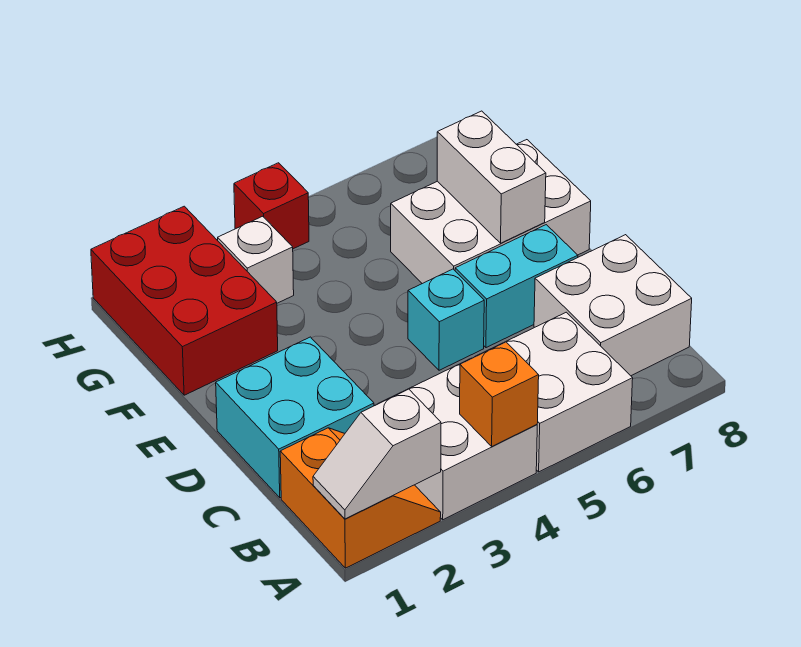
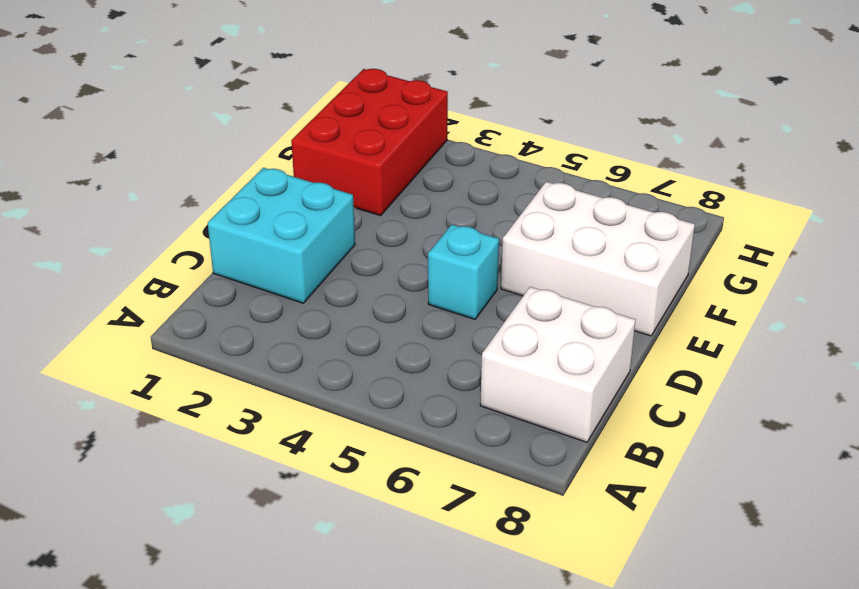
none -> orange slope A1:B2 level 1 top 1
none -> white brick A3:B4 level 1
none -> white brick A5:B6 level 1

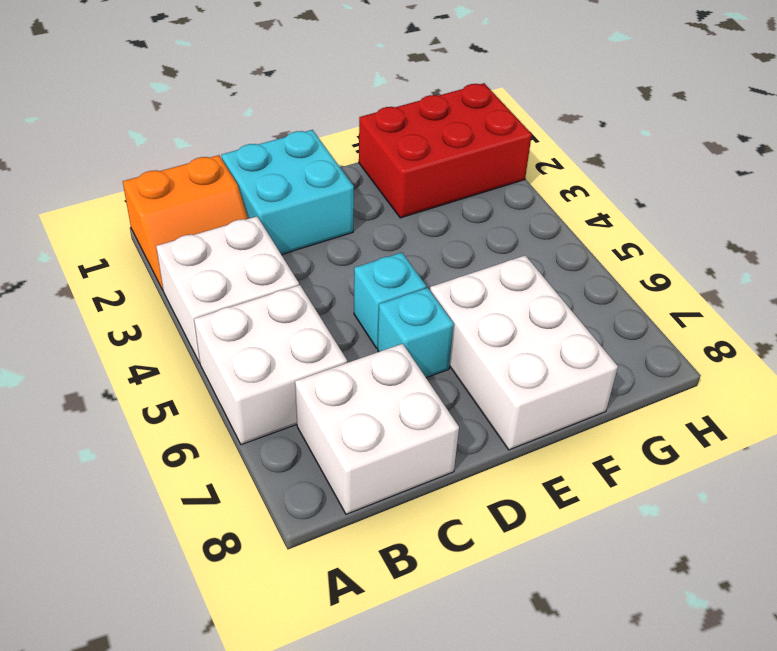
cyan brick D6 level 1 -> cyan brick D6:D7 level 1
none -> white brick G3 level 1
none -> red brick H4 level 1
none -> white slope A1:A2 level 2 top 2

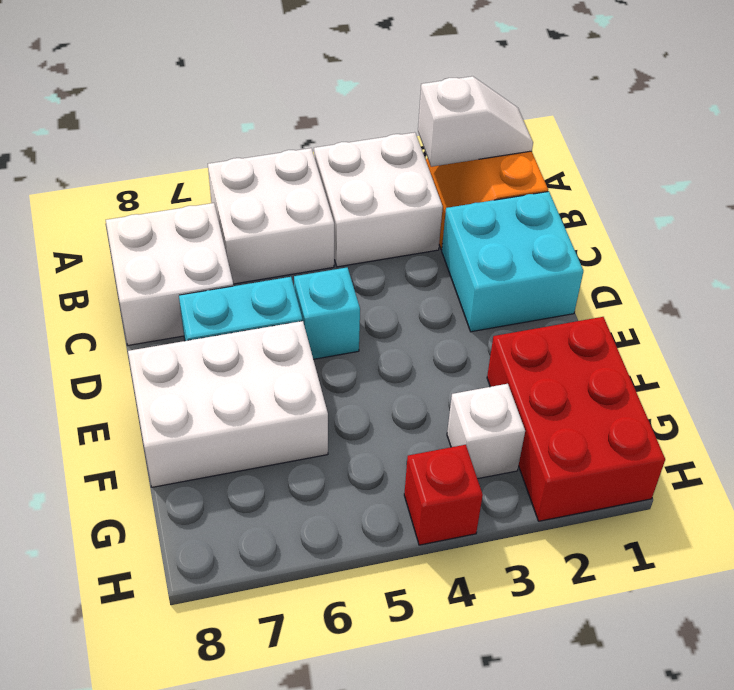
none -> orange brick A4 level 2
none -> white brick E7:F7 level 2

